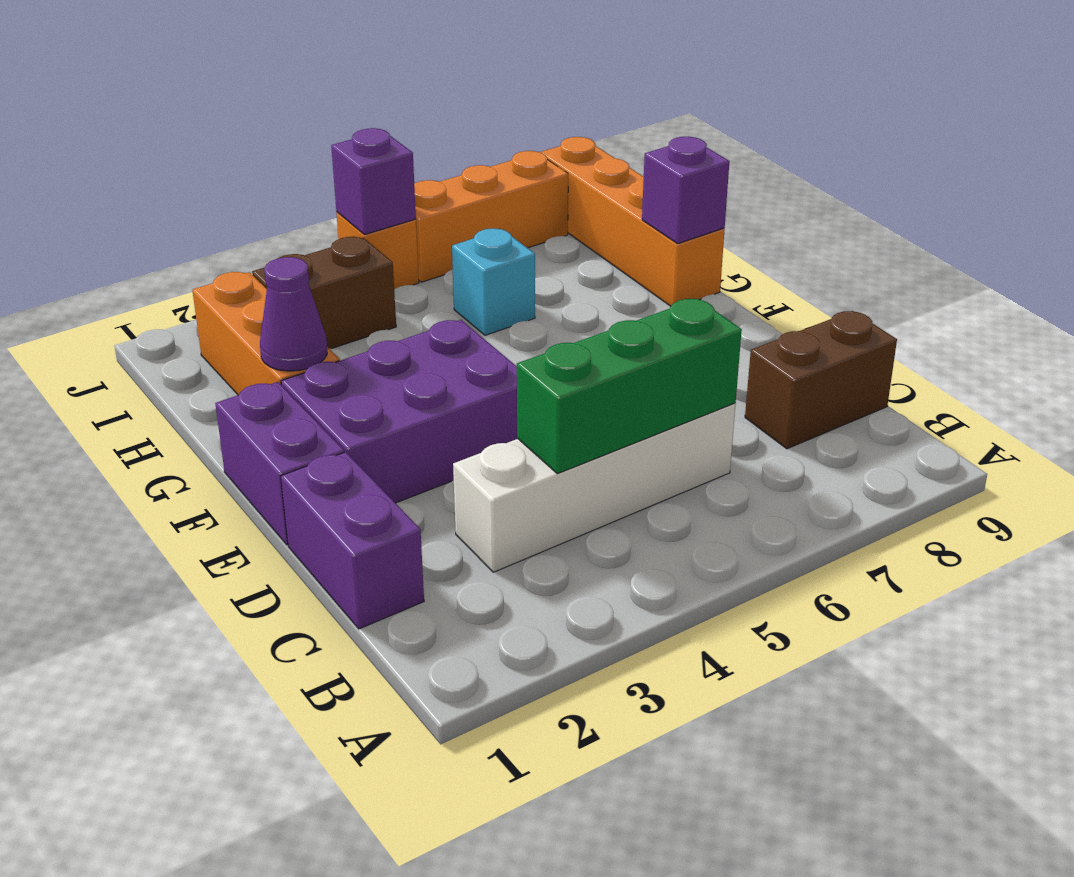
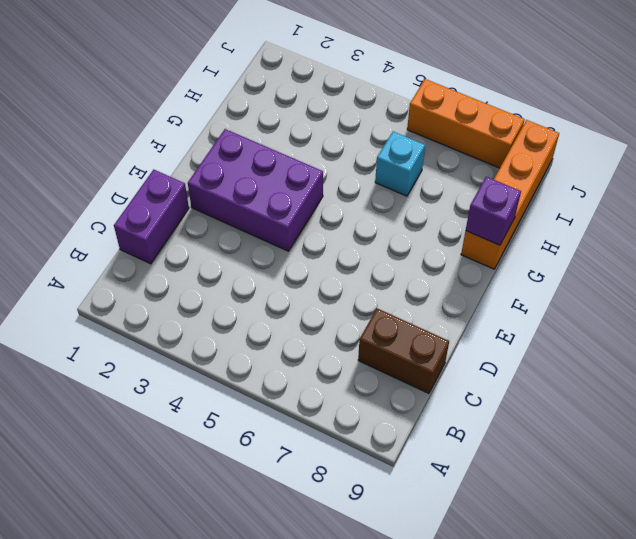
none -> white brick C3:C6 level 1
none -> purple brick E1:F1 level 1
none -> orange brick G2:I2 level 1

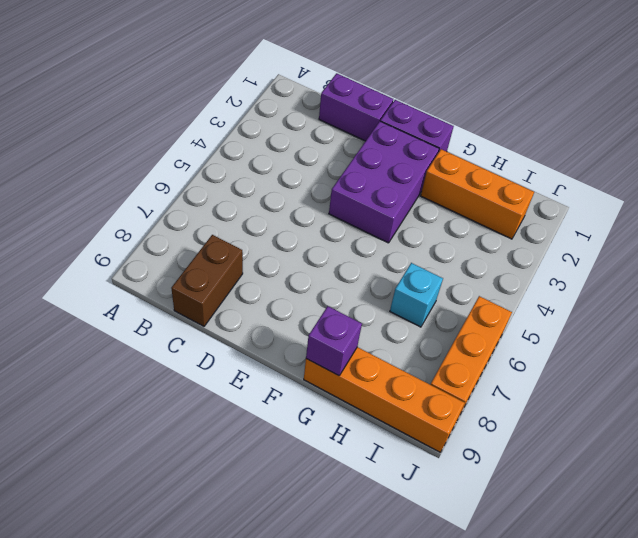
none -> white brick C3:C6 level 1
none -> brown brick I3:I4 level 1
none -> orange brick J5 level 1

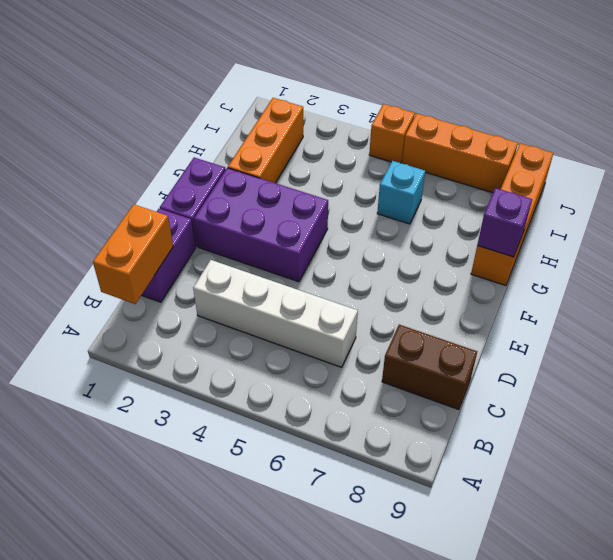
orange brick B1:C1 level 2 -> none
none -> brown brick I3:I4 level 1
none -> green brick C4:C6 level 2
none -> purple cone G2 level 2

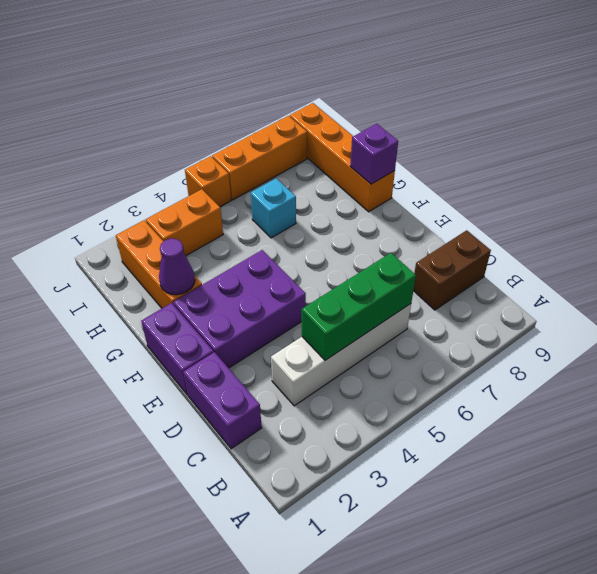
orange brick I3:I4 level 1 -> brown brick I3:I4 level 1
none -> purple brick J5 level 2

